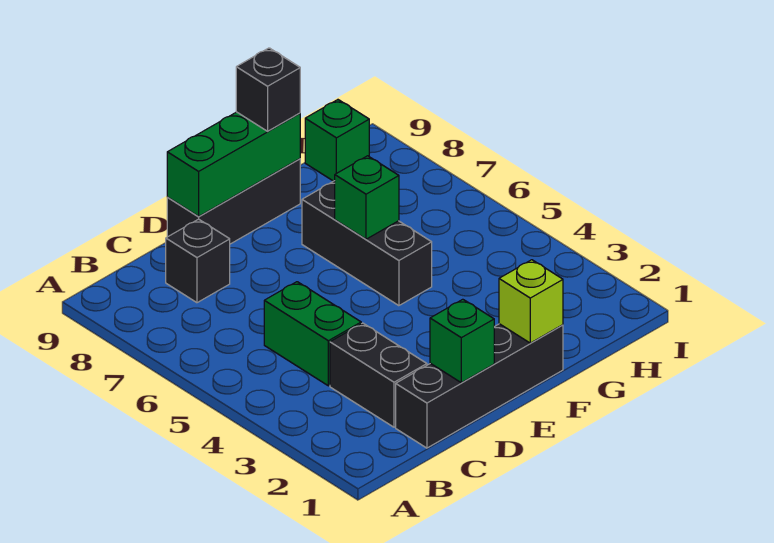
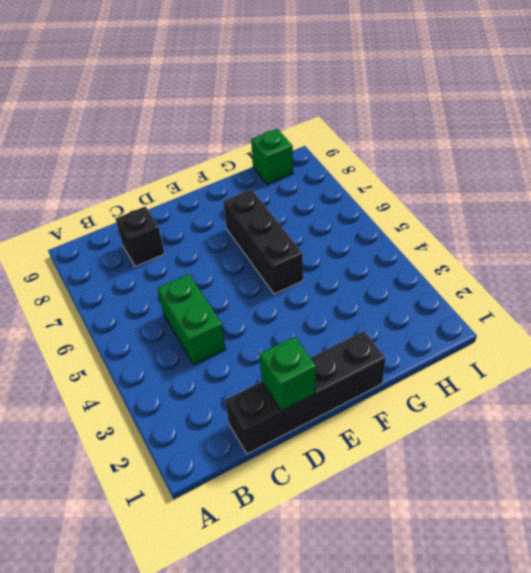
none -> black brick C2:C3 level 1
none -> black brick D9:F9 level 1
none -> green brick D9:F9 level 2

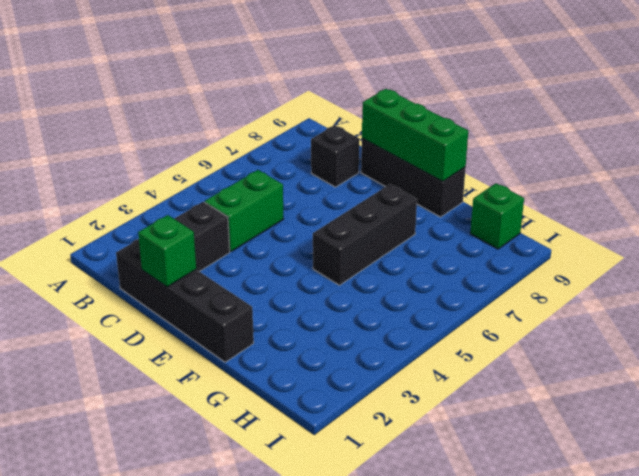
none -> lime brick F1 level 2
none -> green brick F6 level 2
none -> black brick F9 level 3

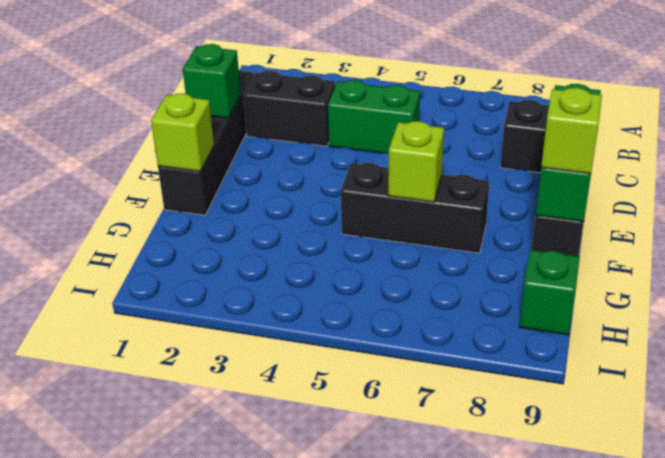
lime brick F6 level 2 -> green brick F6 level 2
lime brick F9 level 3 -> black brick F9 level 3

